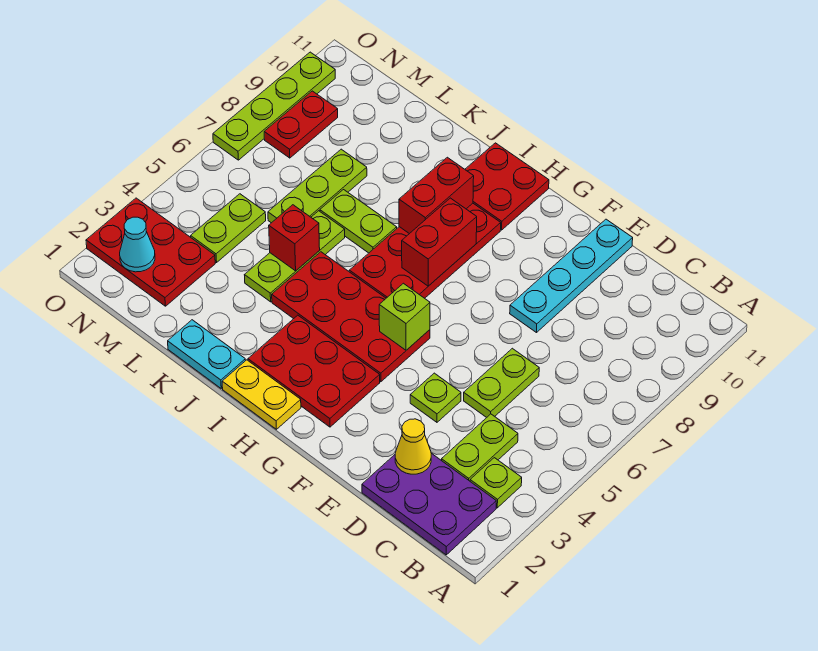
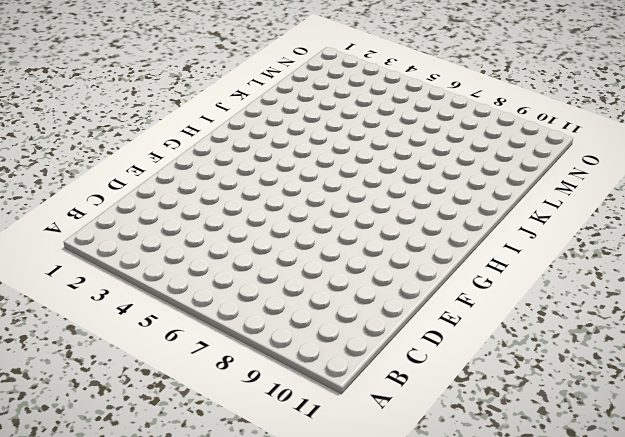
none -> purple plate B1:D2 level 1
none -> lime plate B3 level 1
none -> lime plate C3:C4 level 1

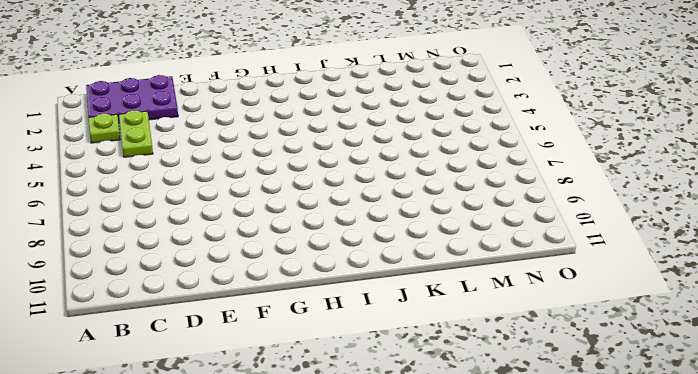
none -> lime plate D5:D6 level 1
none -> lime plate E4 level 1
none -> cyan plate E8:E11 level 1

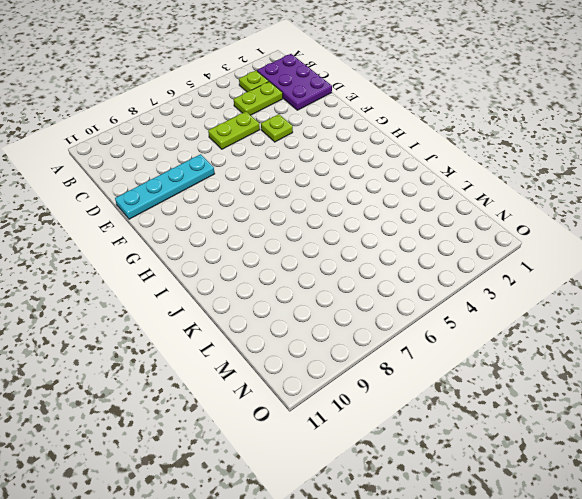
none -> red plate G2:I3 level 1
none -> red plate G4:J5 level 1
none -> yellow plate H1:I1 level 1

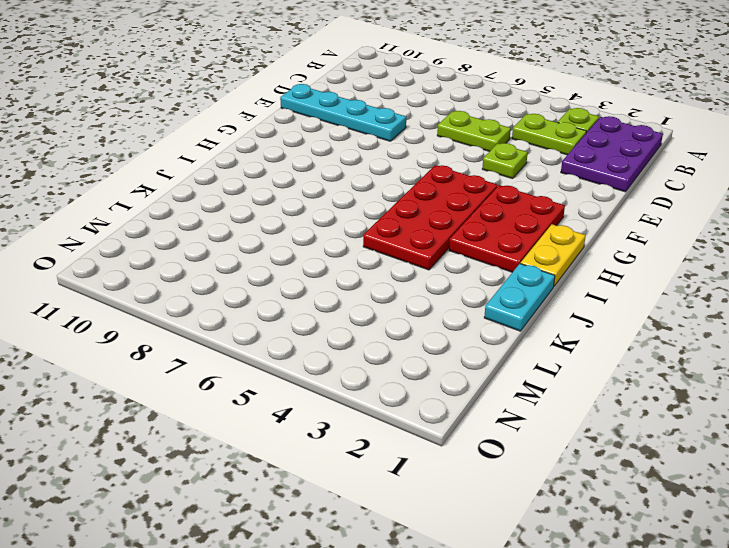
none -> red plate H6:I9 level 1
none -> red plate H10:I11 level 1
none -> lime plate J7:K7 level 1

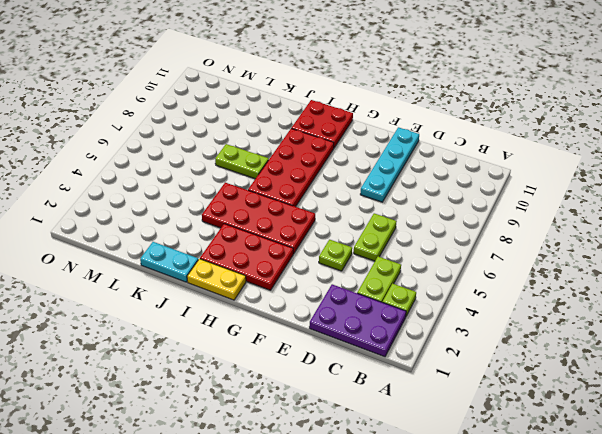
none -> lime plate K4:K6 level 1
none -> lime plate L6:L8 level 1
none -> red plate M2:O3 level 1

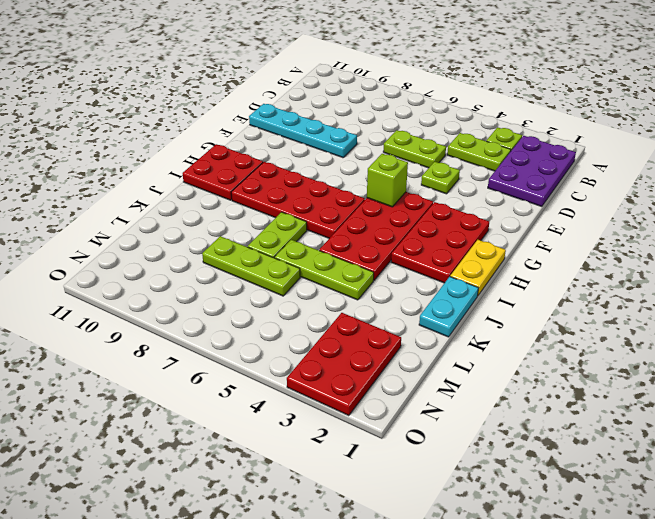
none -> lime plate M4:M5 level 1
none -> red plate N8:N9 level 1
none -> lime plate O7:O10 level 1

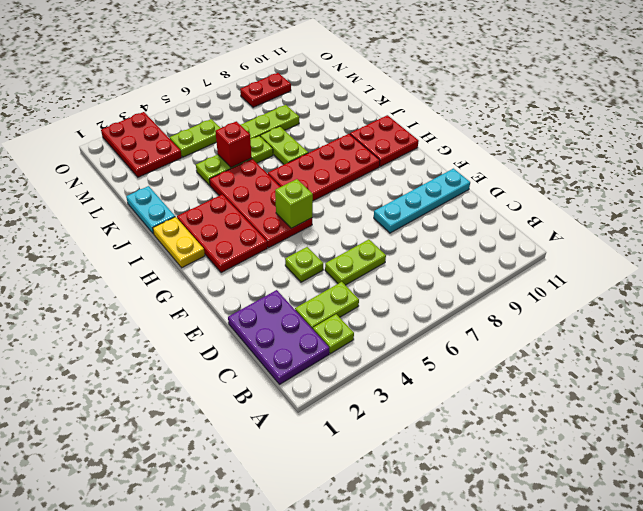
none -> lime plate O7:O10 level 1
none -> yellow cone D2 level 2
none -> red brick H7:H8 level 2

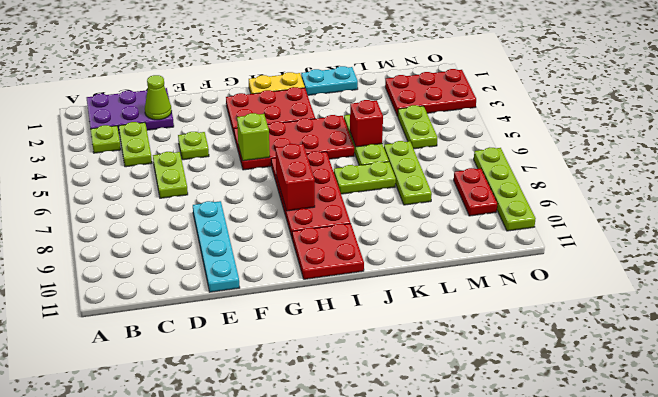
lime cone D2 level 2 -> yellow cone D2 level 2
none -> red brick I8:I9 level 2
none -> cyan cone N2 level 2

